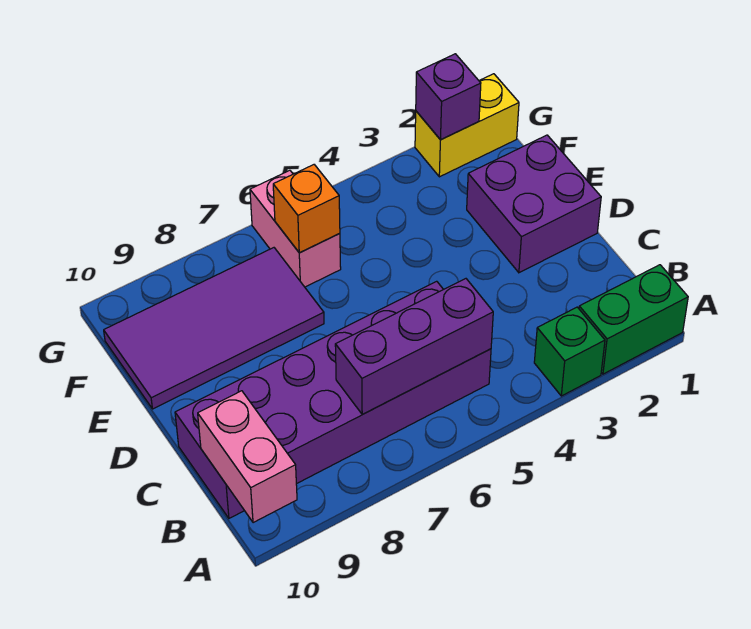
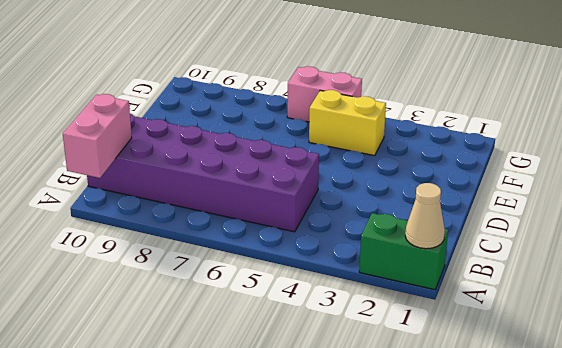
tan cone A1 level 2 -> none
yellow brick F4:F5 level 1 -> yellow brick G1:G2 level 1
pink brick G5:G6 level 1 -> pink brick F6:G6 level 1
none -> green brick A3 level 1
none -> purple brick D1:E2 level 1

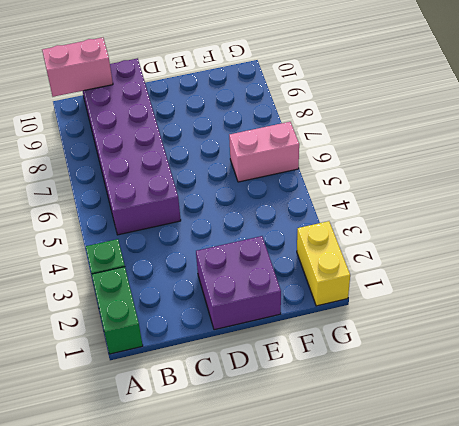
none -> purple tile E7:F10 level 1
none -> purple brick B5:B7 level 2

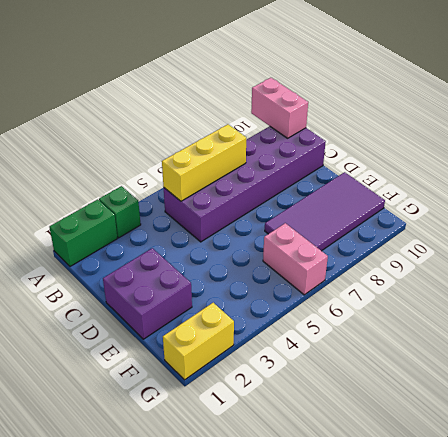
yellow brick B5:B7 level 2 -> purple brick B5:B7 level 2
none -> orange brick F6 level 2
none -> purple brick G2 level 2

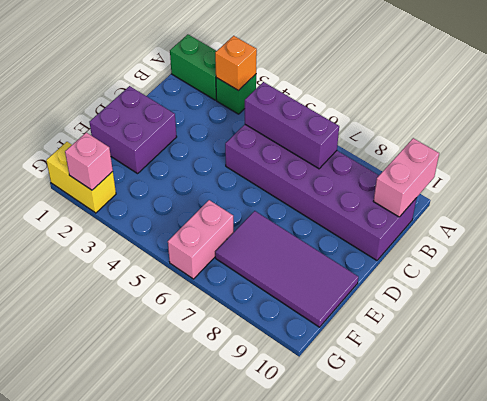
orange brick A3 level 2 -> orange brick F6 level 2
pink brick G2 level 2 -> purple brick G2 level 2

